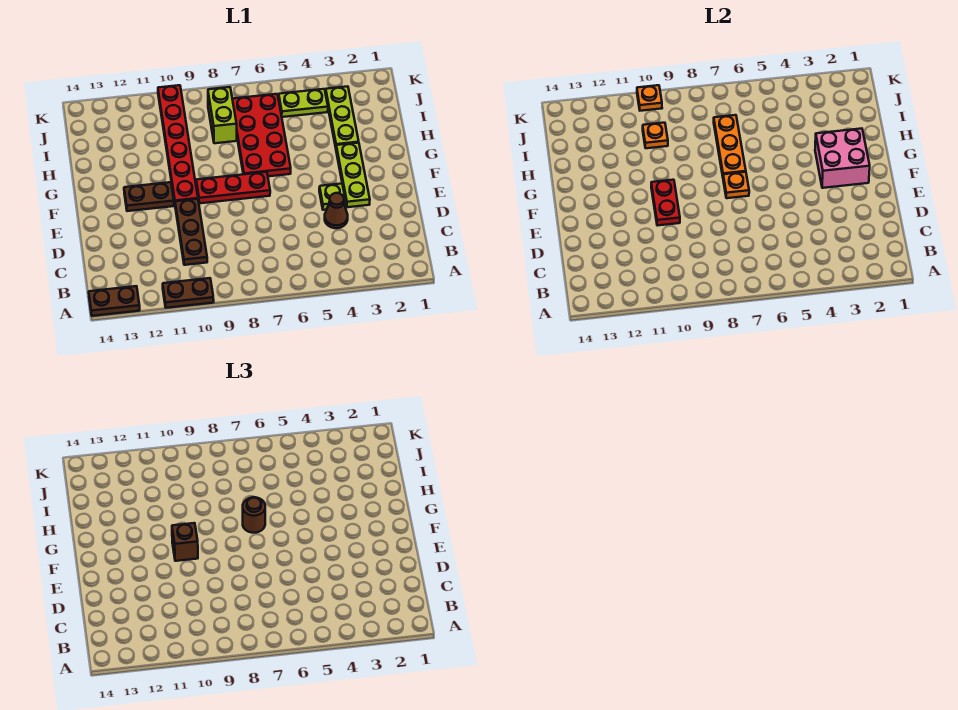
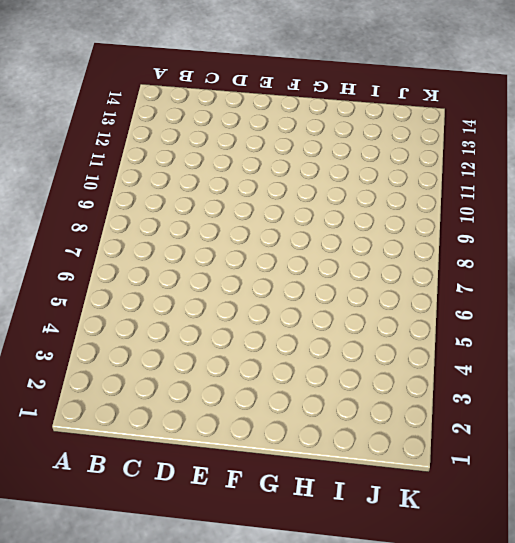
none -> brown plate A10:A11 level 1
none -> brown plate A13:A14 level 1
none -> brown plate C10:E10 level 1

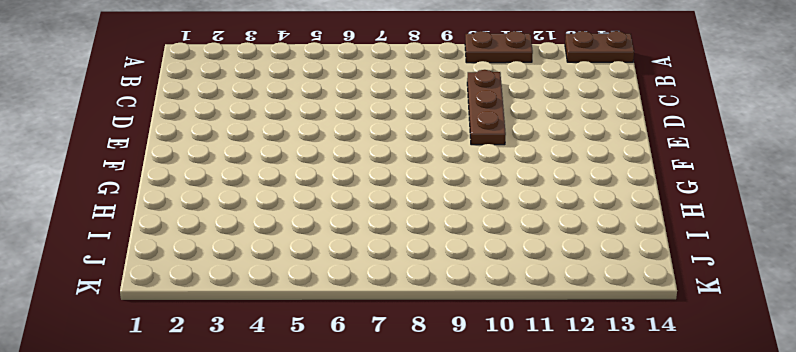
none -> brown cone D4 level 1
none -> lime plate E3:G3 level 1
none -> lime plate E4 level 1

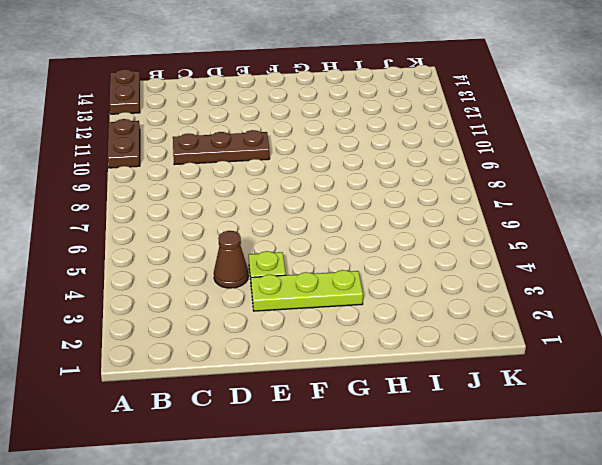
none -> red plate F7:F9 level 1
none -> red plate F10:K10 level 1
none -> brown plate F11:F12 level 1

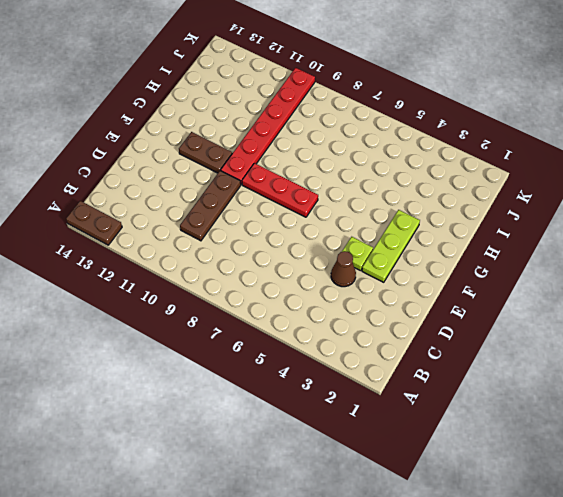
none -> brown plate A10:A11 level 1
none -> red plate G6:J7 level 1
none -> lime plate H3:J3 level 1

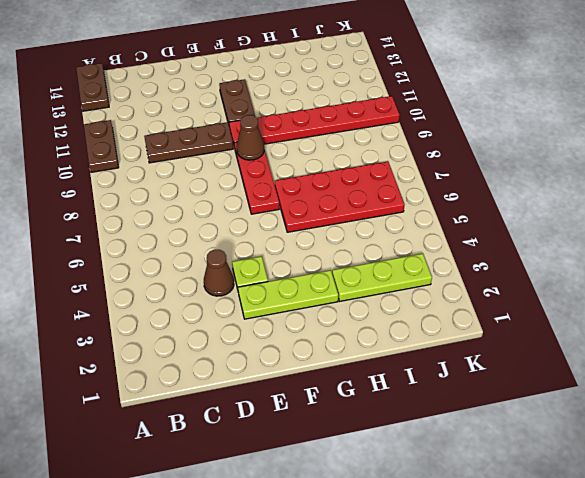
brown cone F9 level 2 -> none
none -> lime brick I8:J8 level 1
none -> lime plate J4:J5 level 1
none -> red plate E10:F10 level 2

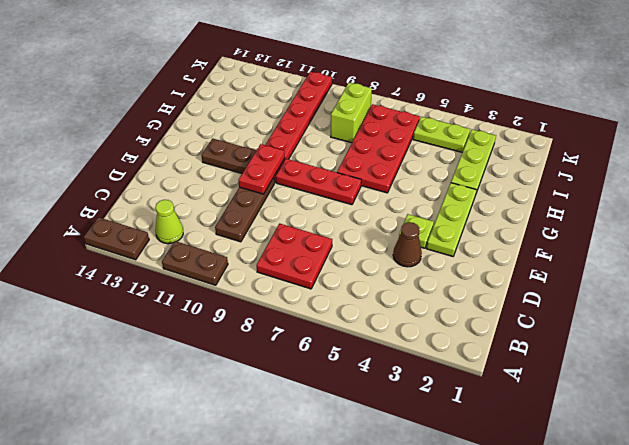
red plate B7:C8 level 1 -> none
lime cone B12 level 1 -> none
none -> pink brick F2:G3 level 2
none -> orange plate F7 level 2
none -> orange plate G7:I7 level 2

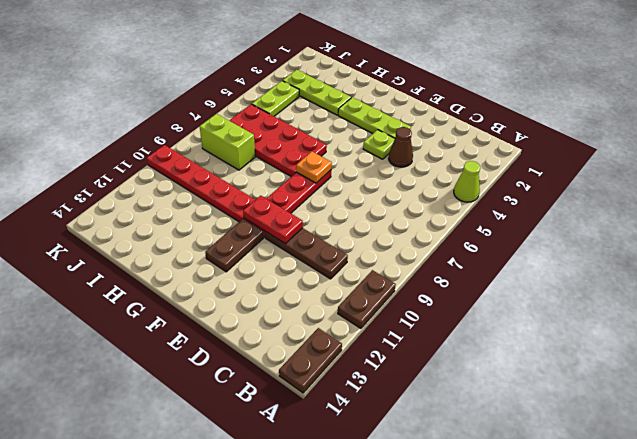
lime cone A4 level 1 -> none
none -> pink brick F2:G3 level 2
none -> orange plate G7:I7 level 2
none -> orange plate I10 level 2

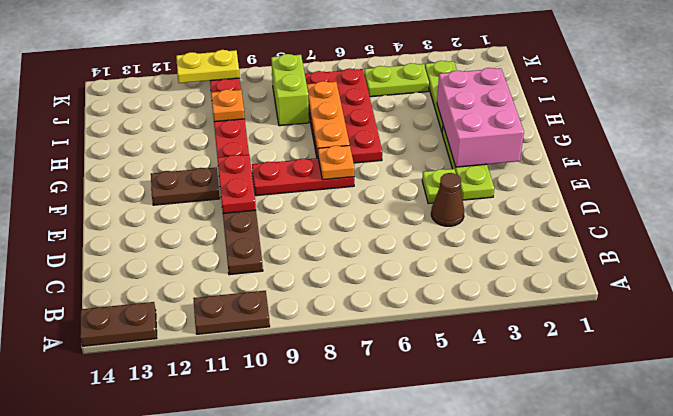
pink brick F2:H3 level 2 -> pink brick F2:G3 level 2
yellow plate K10:K11 level 2 -> orange plate K10 level 2
none -> brown brick F10 level 3
none -> brown round brick G7 level 3

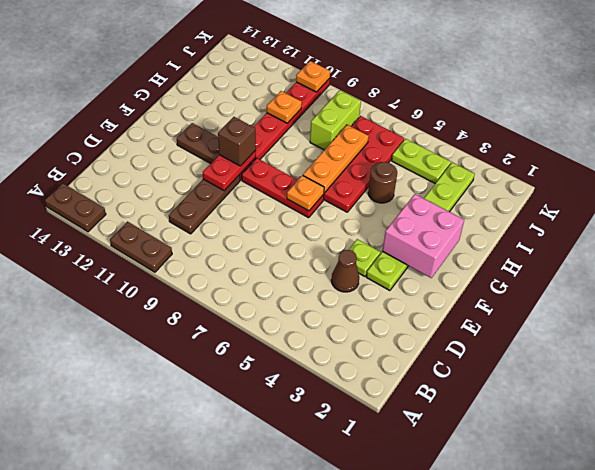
brown round brick H5 level 1 -> brown round brick G7 level 3

